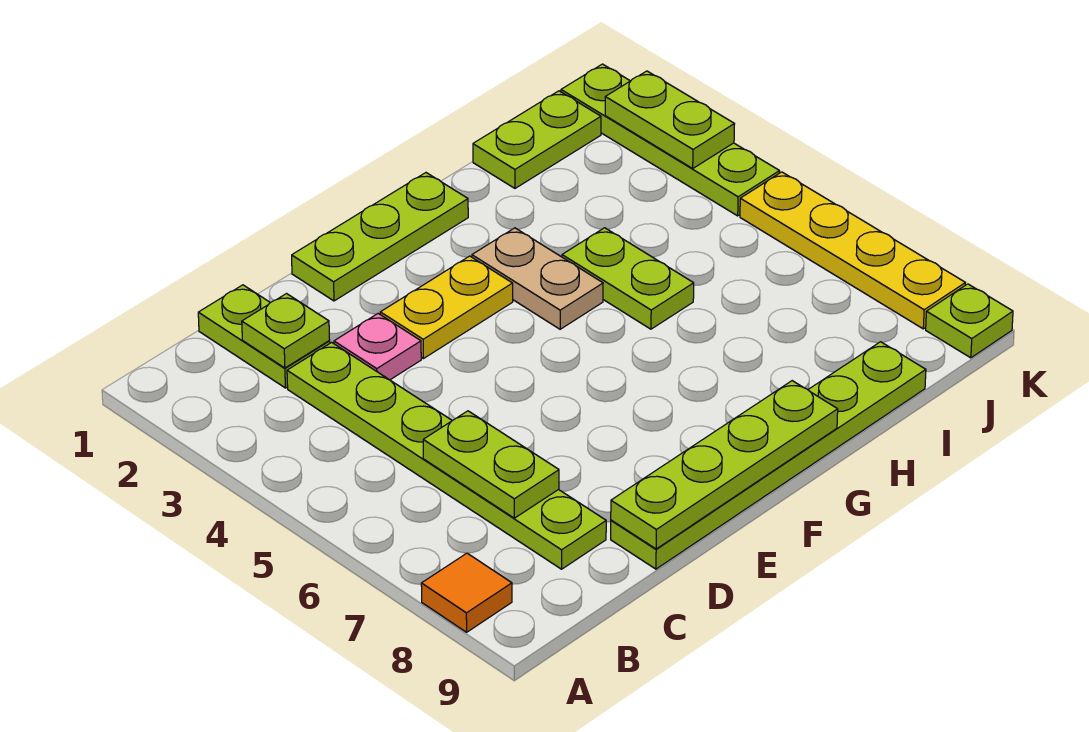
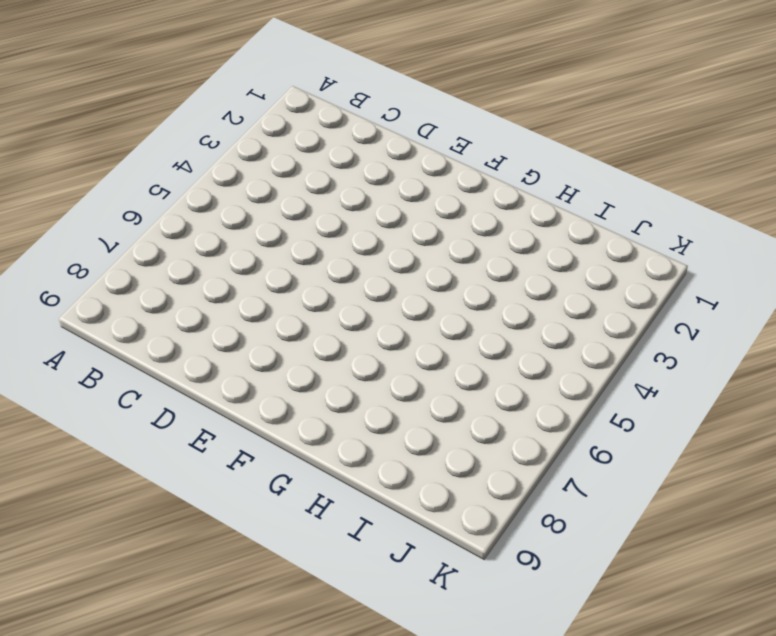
none -> orange tile A8 level 1
none -> lime plate C1:C2 level 1
none -> lime plate C3:C8 level 1

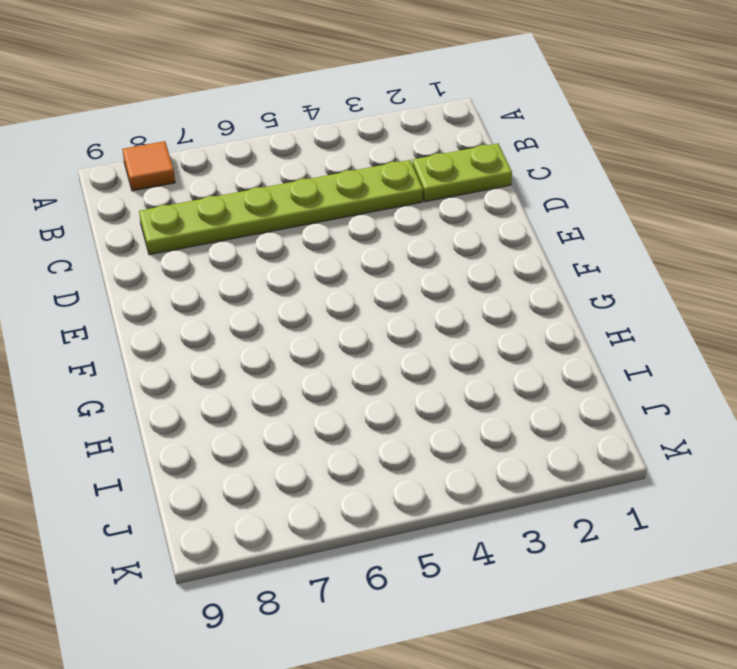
none -> pink plate D3 level 1
none -> lime plate D9:I9 level 1
none -> lime plate E1:G1 level 1

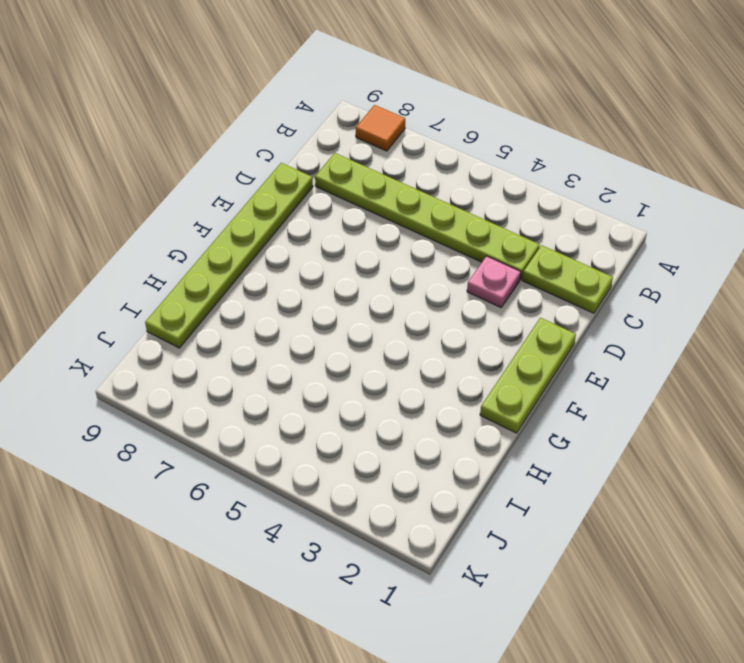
none -> yellow plate E3:F3 level 1
none -> tan plate G3:G4 level 1
none -> lime plate H4:H5 level 1

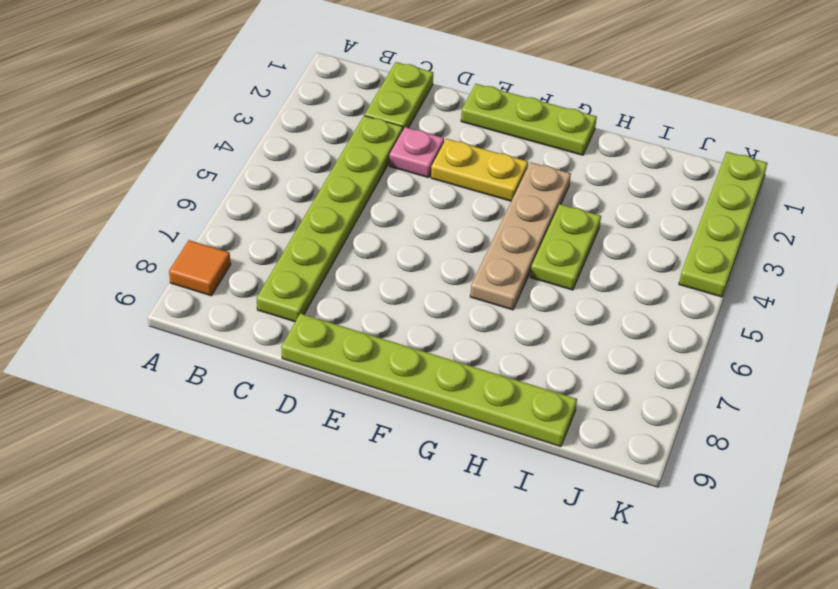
tan plate G3:G6 level 1 -> tan plate G3:G4 level 1
none -> lime plate I1:J1 level 1
none -> yellow plate K5:K8 level 1
none -> lime plate K9 level 1

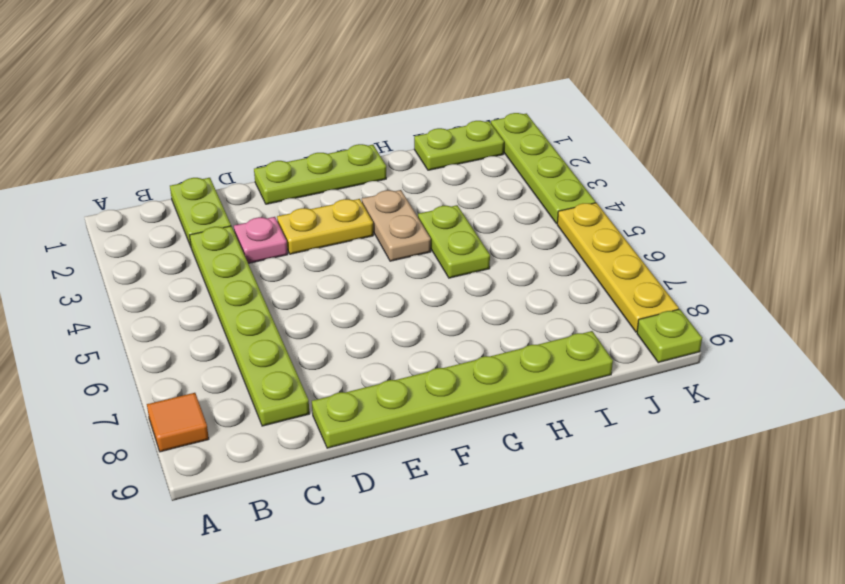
none -> lime plate C2 level 2
none -> lime plate C6:C7 level 2
none -> lime plate D9:G9 level 2

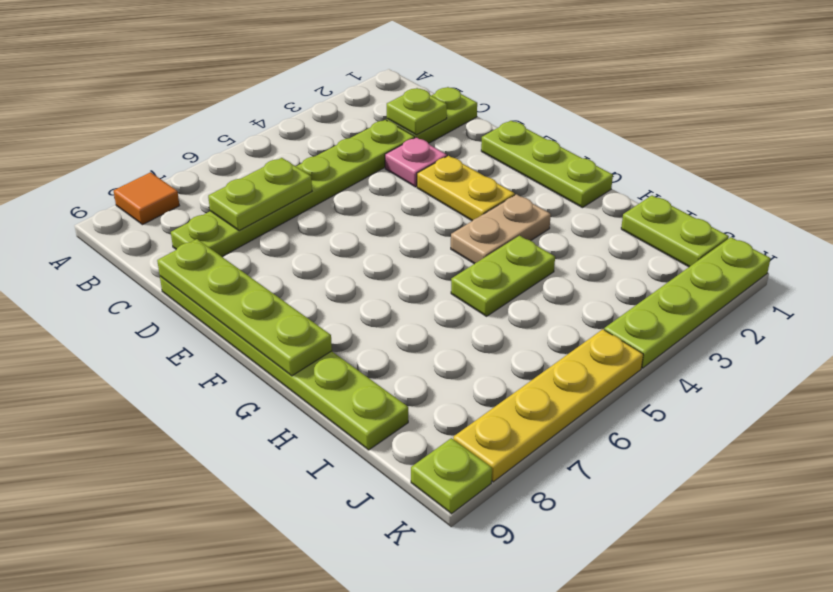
none -> lime plate K2:K3 level 2

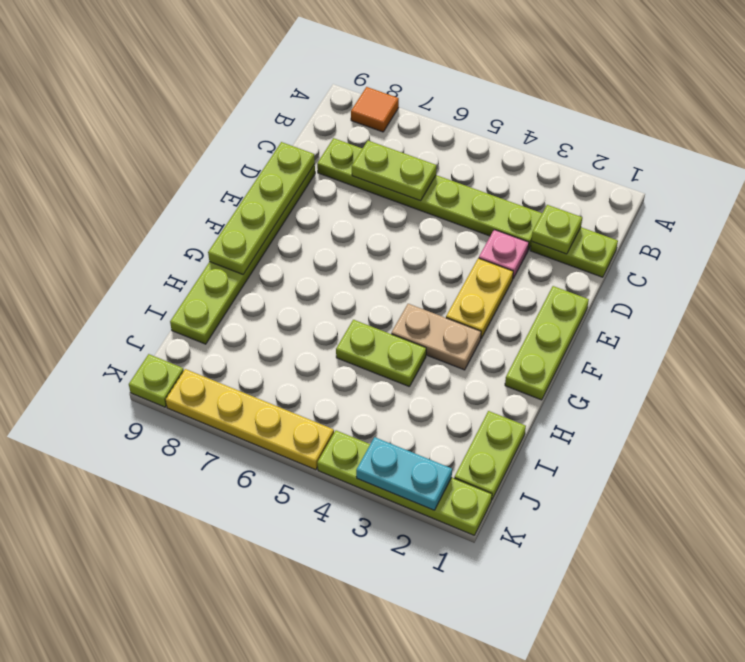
cyan plate K2:K3 level 2 -> lime plate K2:K3 level 2

